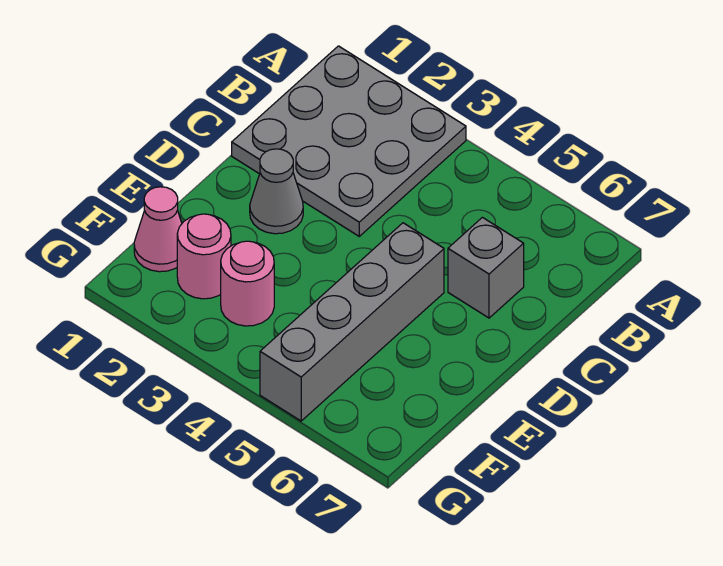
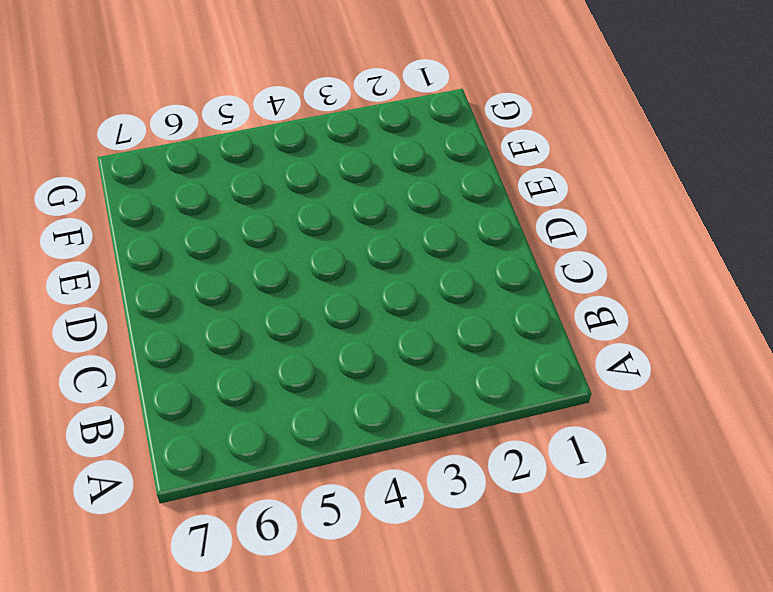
none -> grey plate A1:C3 level 1
none -> grey brick C6 level 1

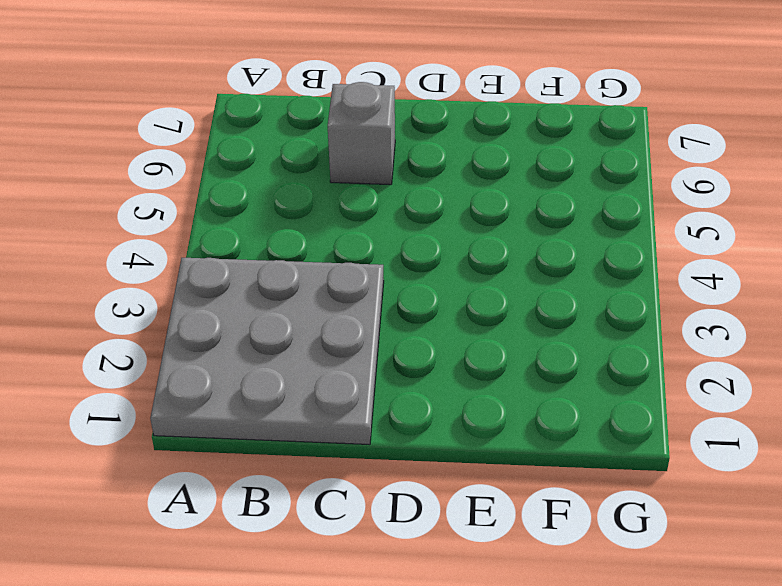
none -> grey cone D2 level 1
none -> grey brick D5:G5 level 1

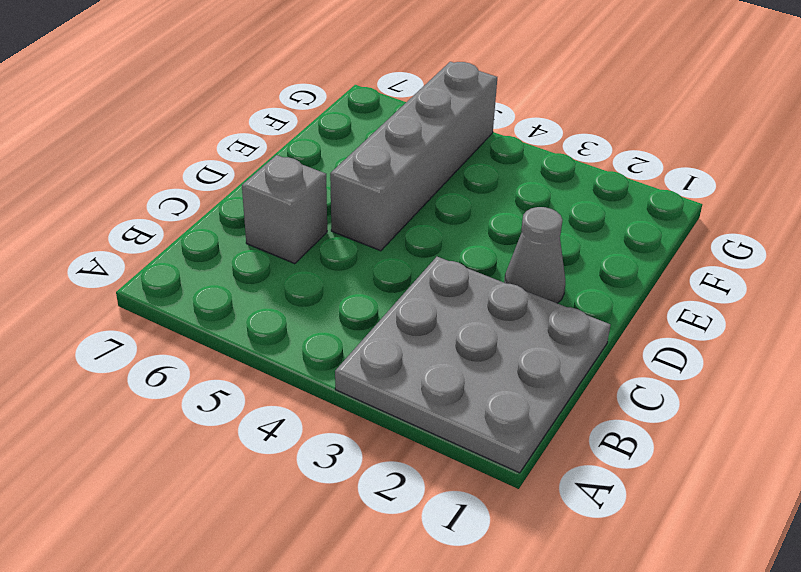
none -> pink cone F1 level 1
none -> pink round brick F2 level 1

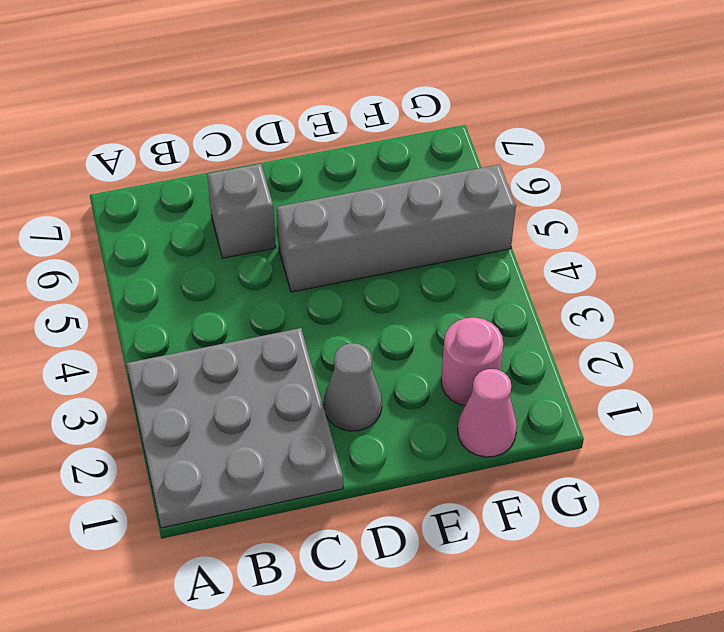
none -> pink round brick F3 level 1

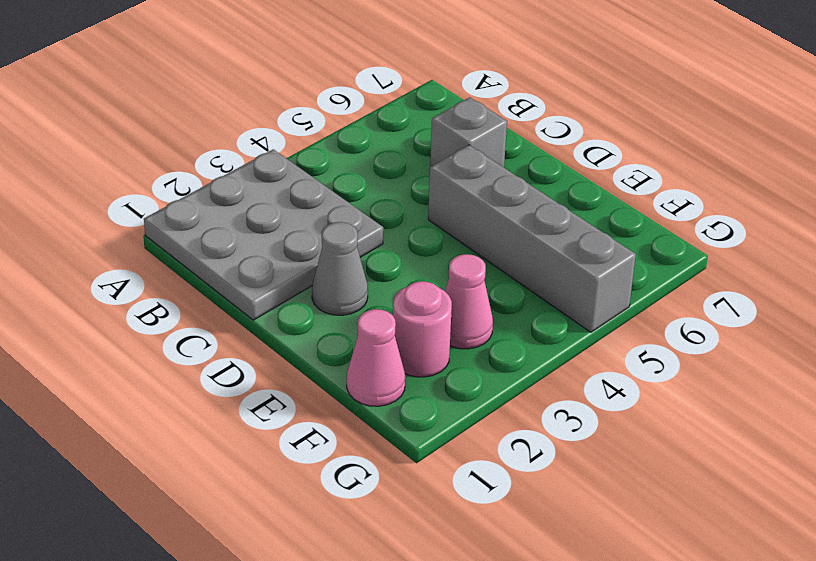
pink cone F3 level 1 -> pink round brick F3 level 1

